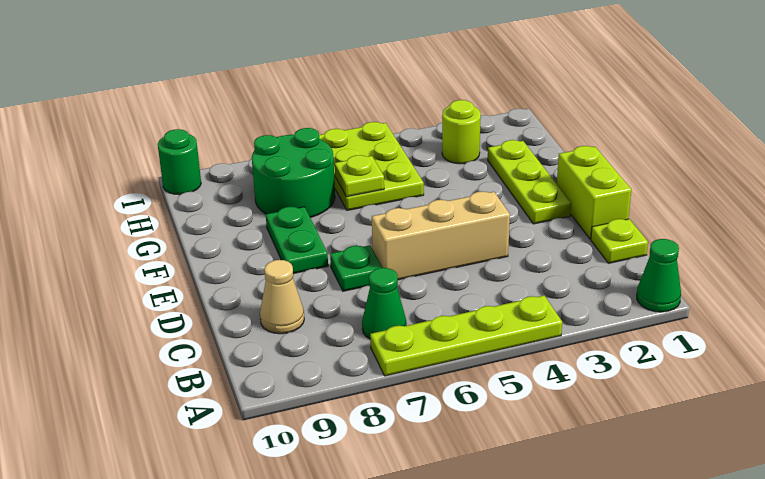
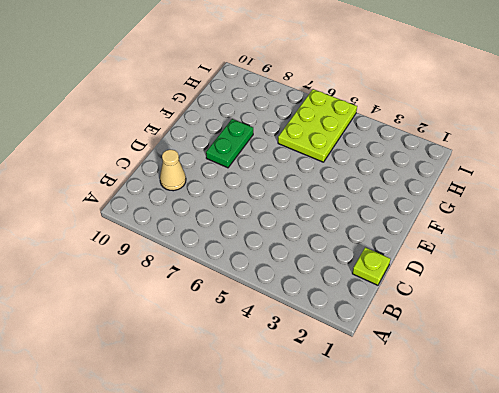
none -> green cone A1 level 1
none -> lime plate A4:A7 level 1
none -> green cone B7 level 1

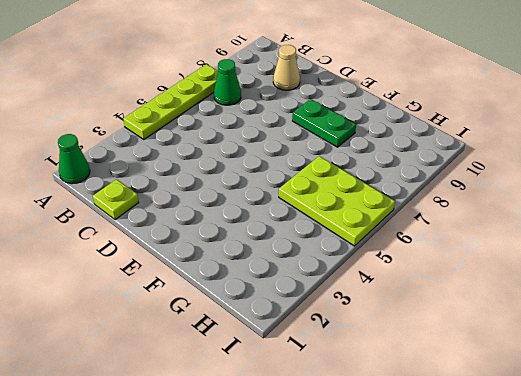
none -> lime brick D1:E1 level 1
none -> tan brick D4:D6 level 1
none -> green plate D7 level 1

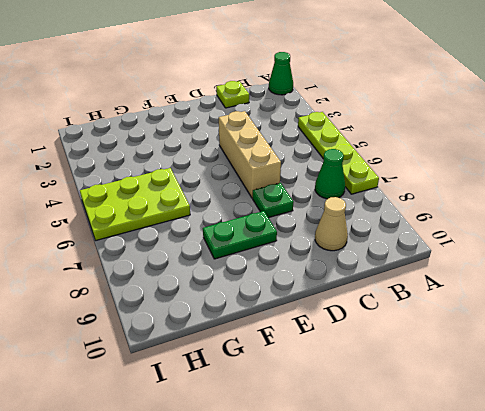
none -> lime brick D1:E1 level 1
none -> lime plate E2:G2 level 1
none -> green round brick G7:H8 level 1

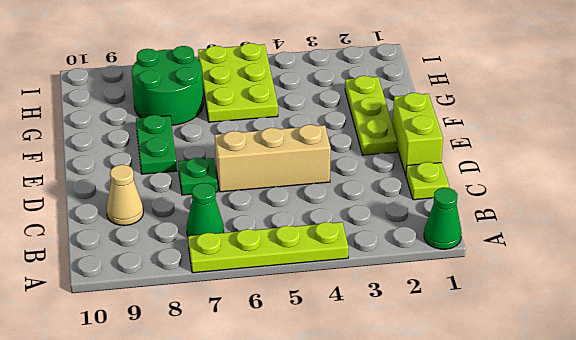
none -> lime round brick H3 level 1
none -> green round brick I10 level 1
none -> lime plate G6 level 2

